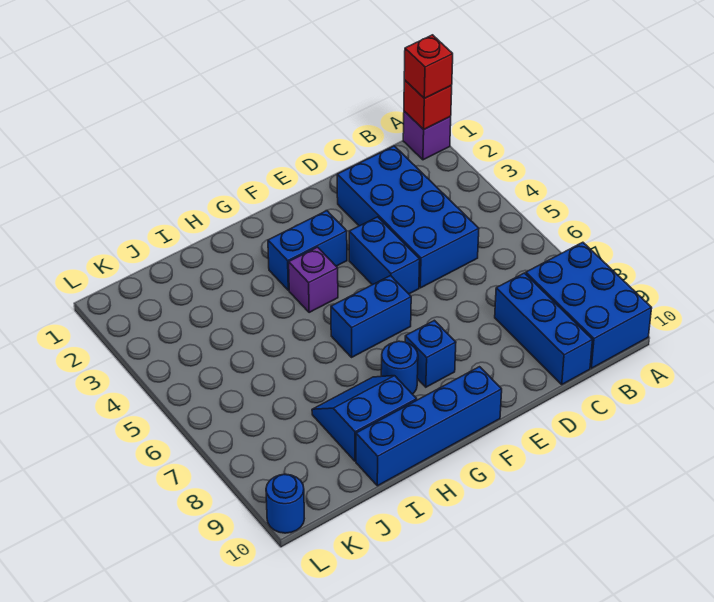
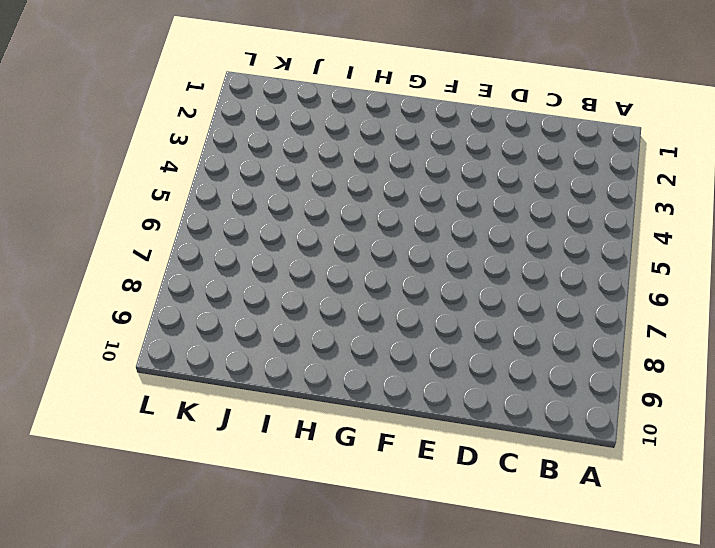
none -> purple brick A1 level 1
none -> blue brick A8:B10 level 1
none -> blue brick C2:D5 level 1

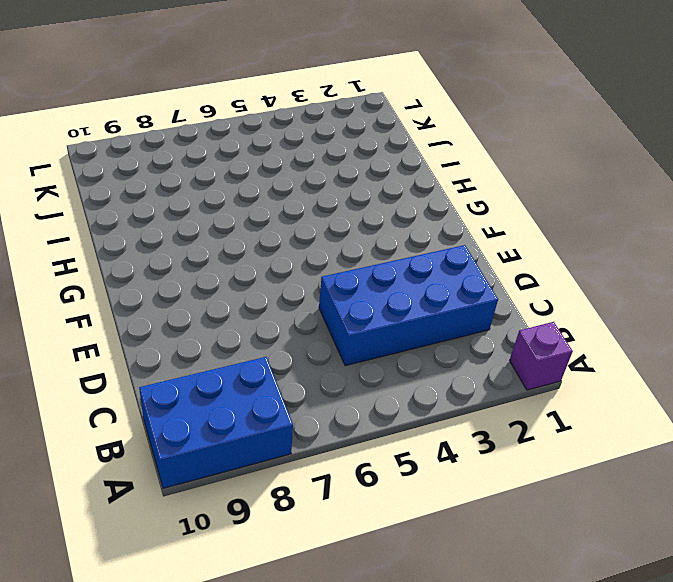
none -> blue brick C8:C10 level 1
none -> blue brick E4:E5 level 1
none -> blue brick F3:G3 level 1

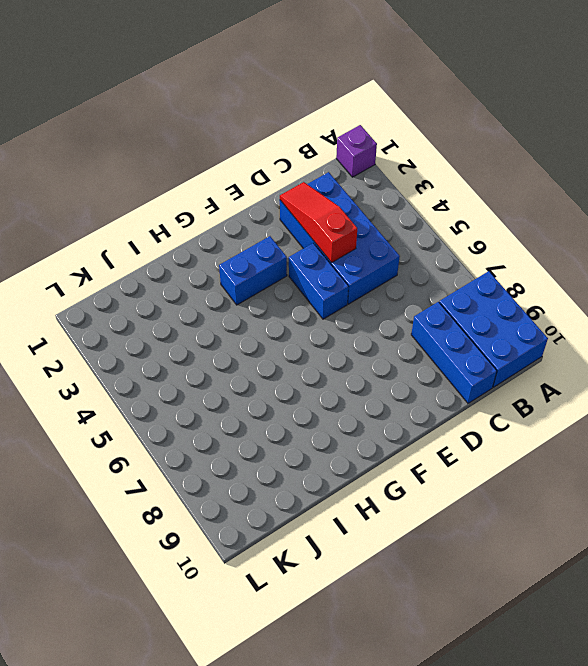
red slope D2:D4 level 2 top 4 -> none
none -> blue brick F6:G6 level 1
none -> blue brick F8 level 1
none -> blue brick F10:I10 level 1

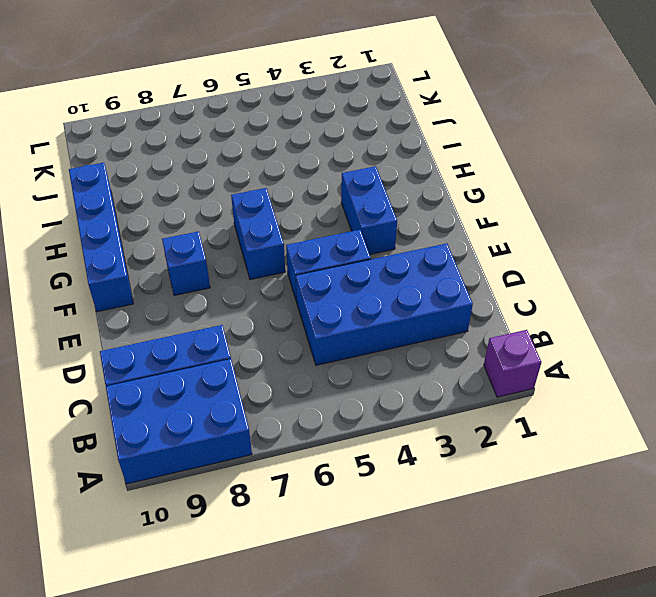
none -> purple brick G4 level 1
none -> blue round brick G8 level 1
none -> blue slope H8:I9 level 1 top 9

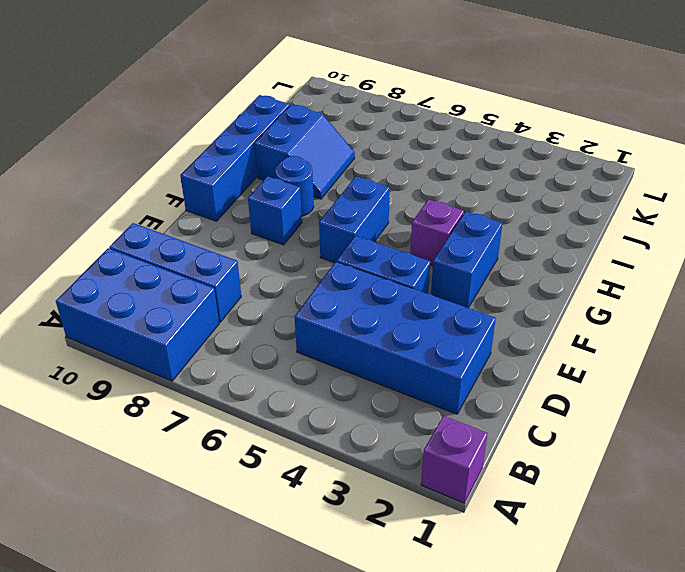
none -> blue round brick L10 level 1
none -> red brick A1 level 2
none -> red brick A1 level 3

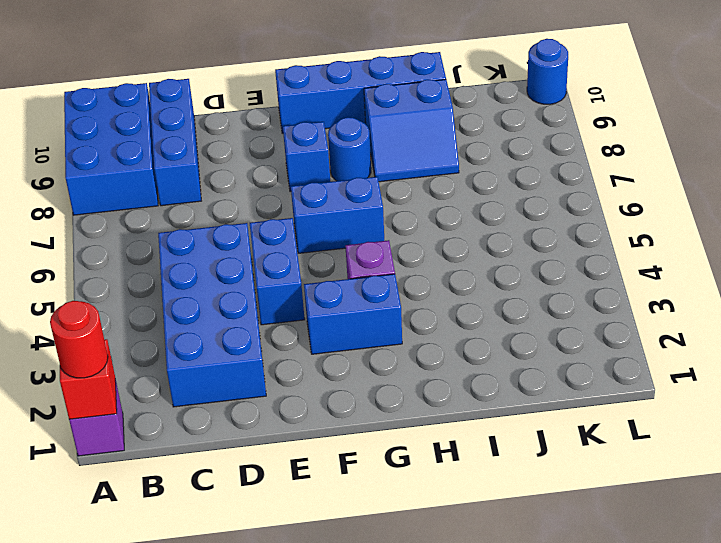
red round brick A1 level 3 -> red brick A1 level 3

